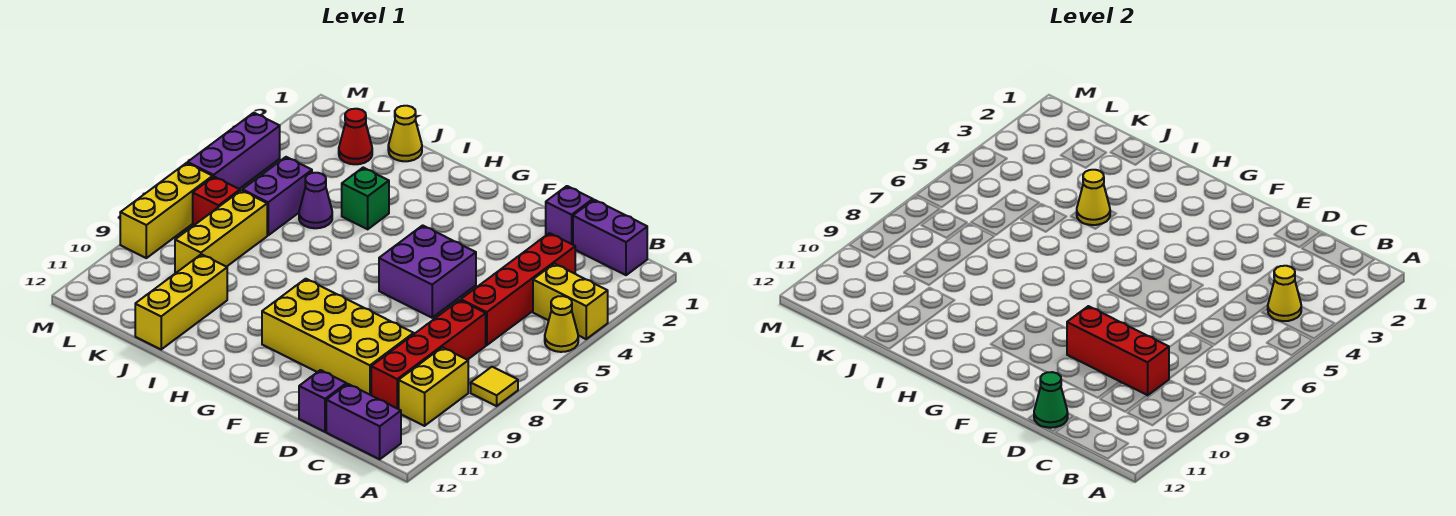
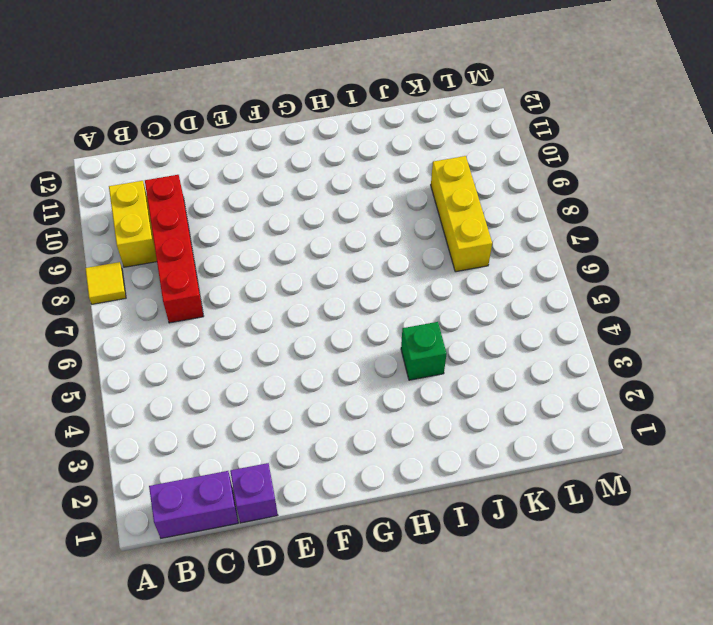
none -> yellow brick A4:B4 level 1
none -> yellow cone A5 level 1
none -> purple brick B12:C12 level 1

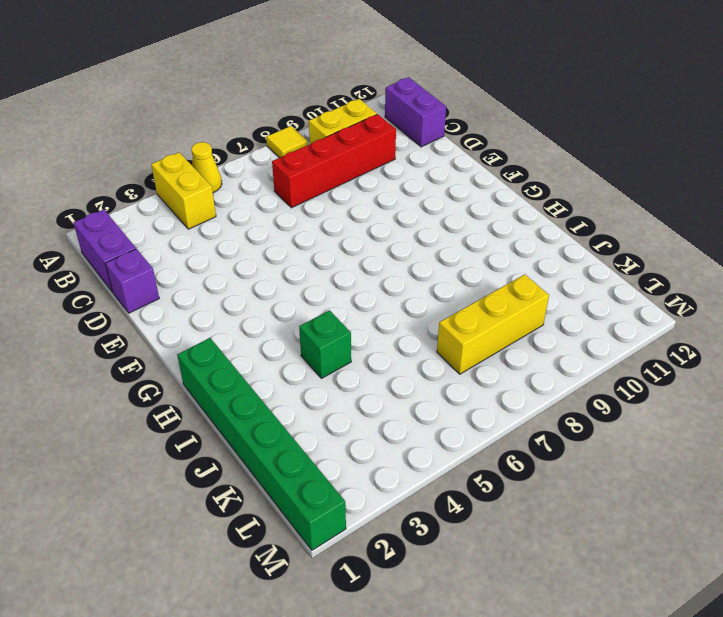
green brick H1:M1 level 1 -> yellow cone J1 level 1
none -> red brick C3:C6 level 1
none -> yellow brick D9:G10 level 1
none -> purple brick D12 level 1

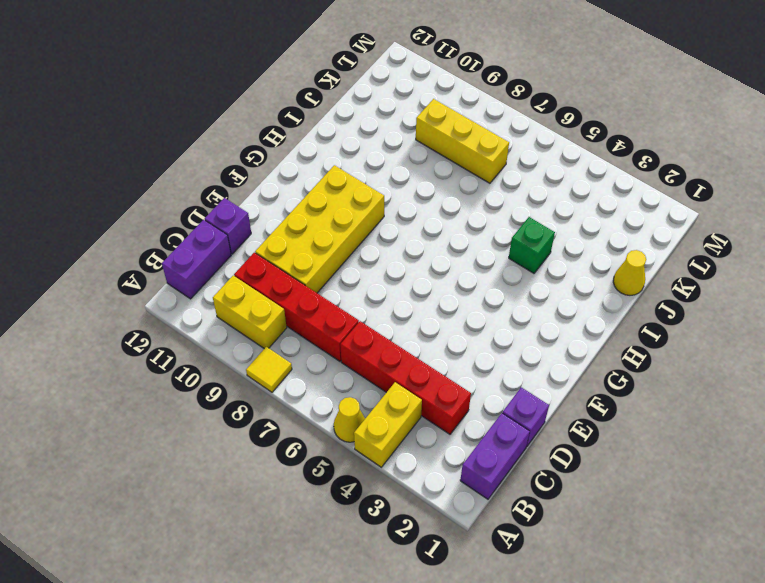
none -> purple brick E5:F6 level 1
none -> purple cone J5 level 1
none -> yellow brick J10:J12 level 1

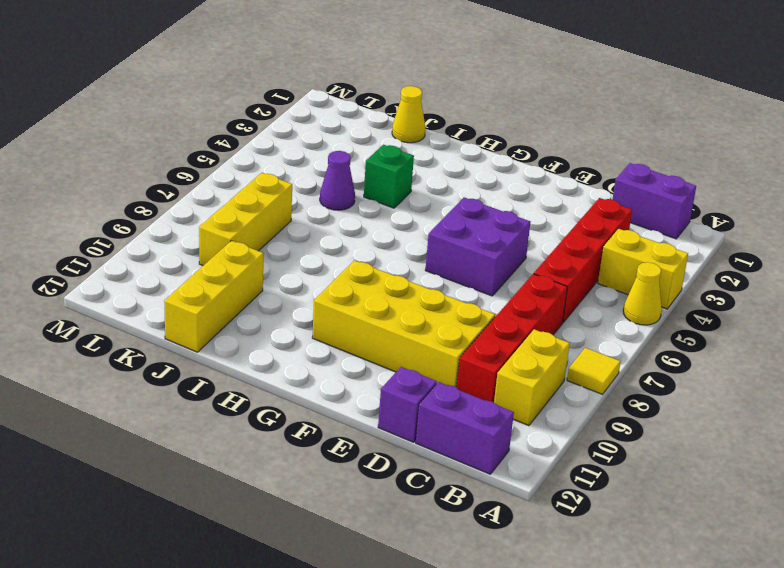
none -> purple brick D1 level 1
none -> red cone K2 level 1
none -> purple brick K5:K6 level 1

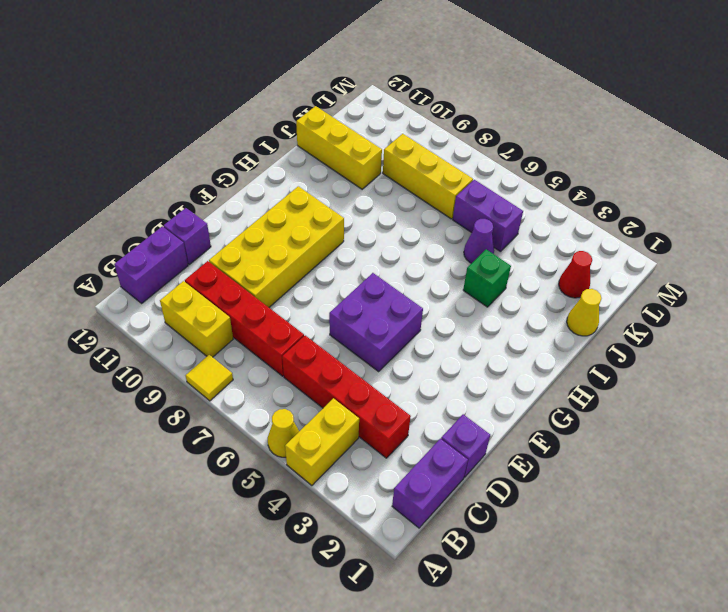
none -> red brick L7 level 1
none -> purple brick M4:M6 level 1
none -> yellow brick M7:M9 level 1

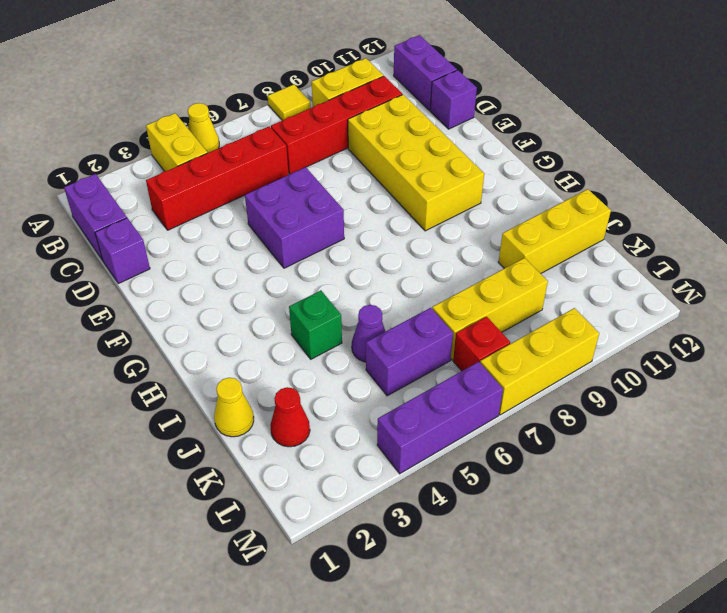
none -> yellow cone B4 level 2
none -> red brick C9:E9 level 2
none -> green cone D12 level 2

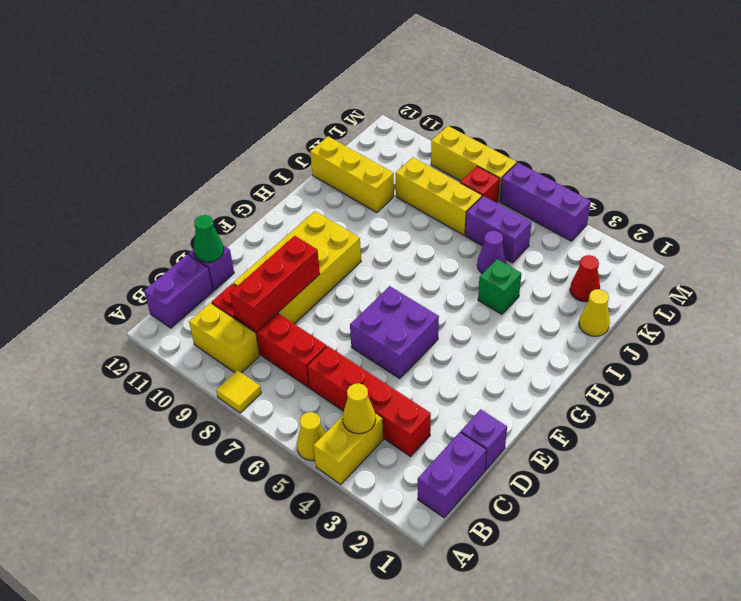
none -> yellow cone I4 level 2

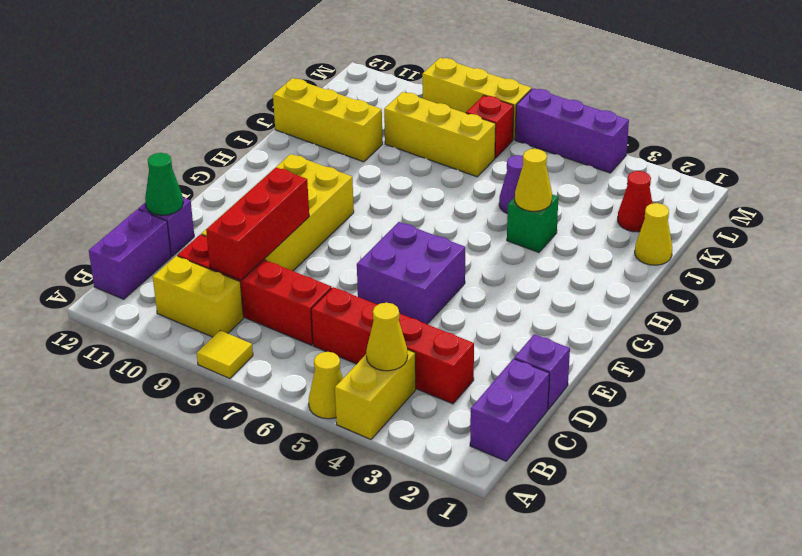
none -> purple brick K5:K6 level 1

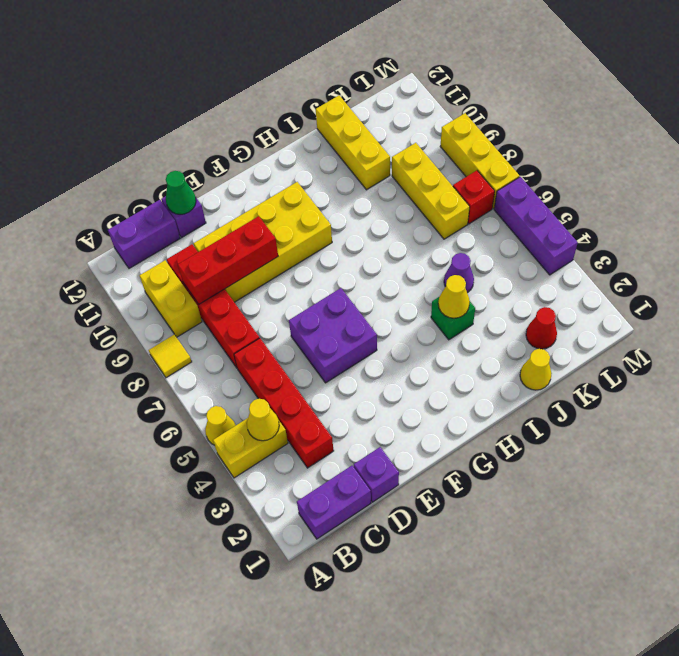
none -> purple brick K5:K6 level 1

